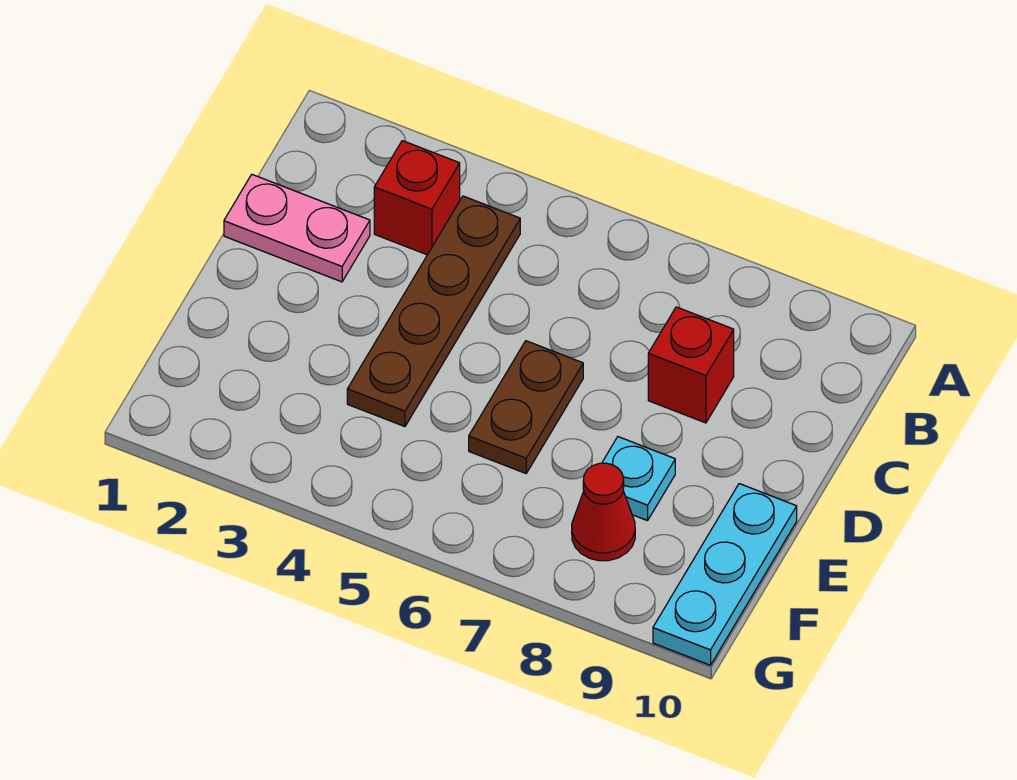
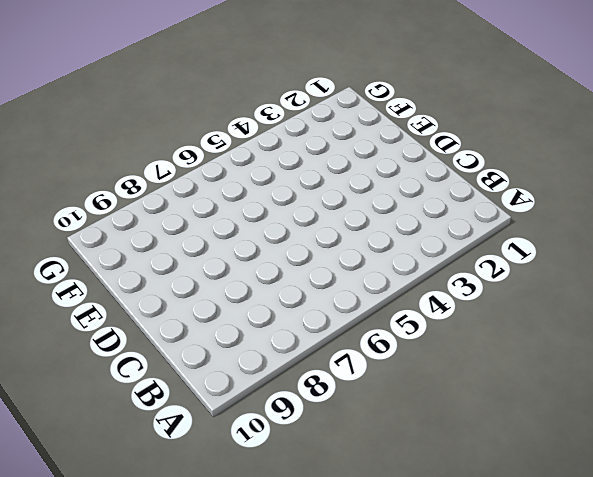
none -> red brick B3 level 1
none -> brown plate B4:E4 level 1

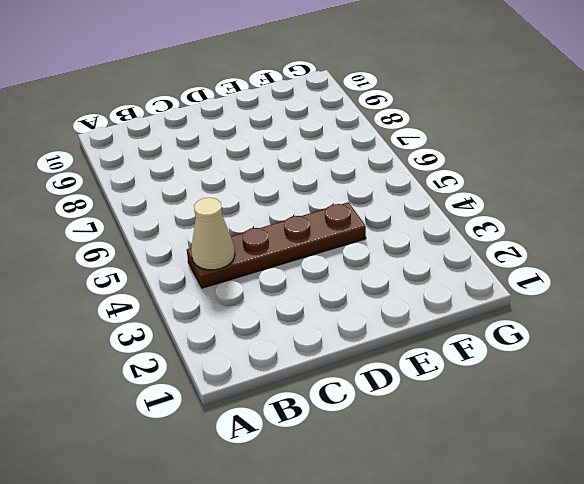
tan cone B4 level 2 -> none
none -> red brick B3 level 1
none -> pink plate C1:C2 level 1

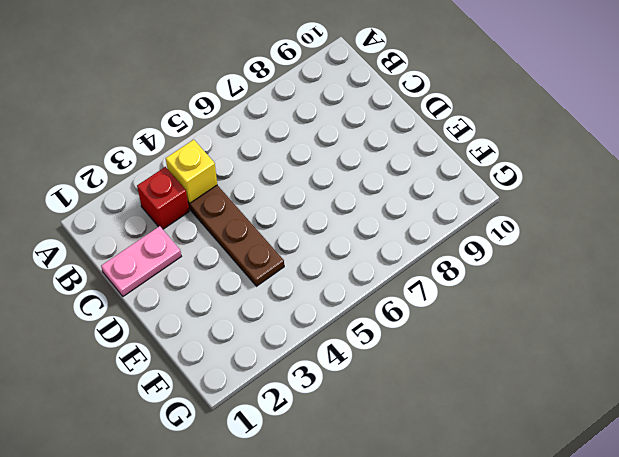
yellow brick B4 level 2 -> none
none -> red brick C8 level 1
none -> brown plate D6:E6 level 1

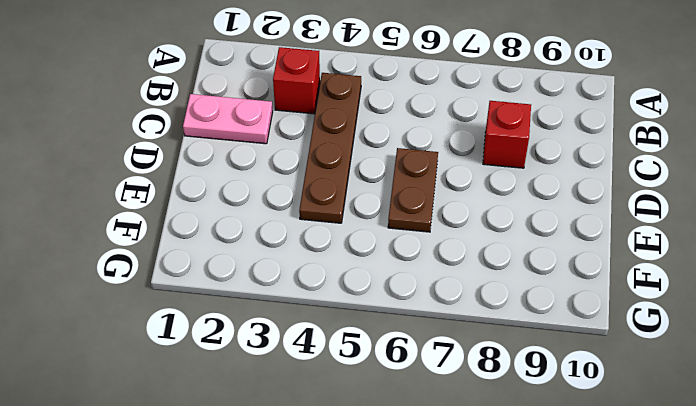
none -> cyan plate E8 level 1
none -> cyan plate E10:G10 level 1

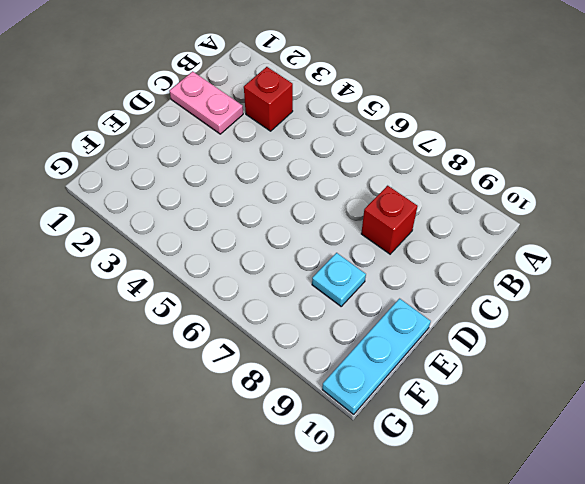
none -> brown plate B4:E4 level 1
none -> brown plate D6:E6 level 1

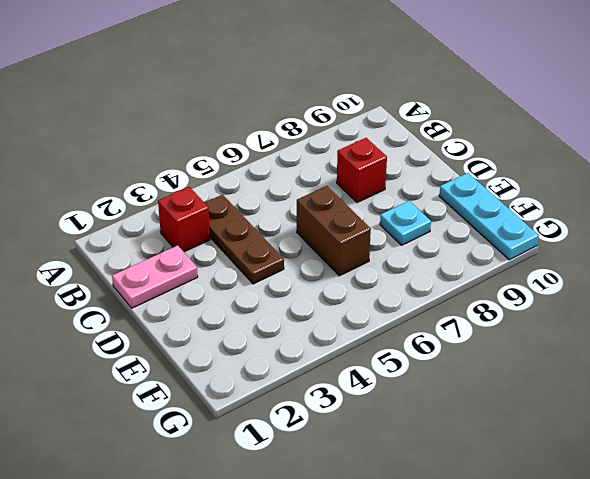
brown plate B4:D4 level 1 -> brown plate B4:E4 level 1
brown brick D6:E6 level 1 -> brown plate D6:E6 level 1
none -> red cone F8 level 1

